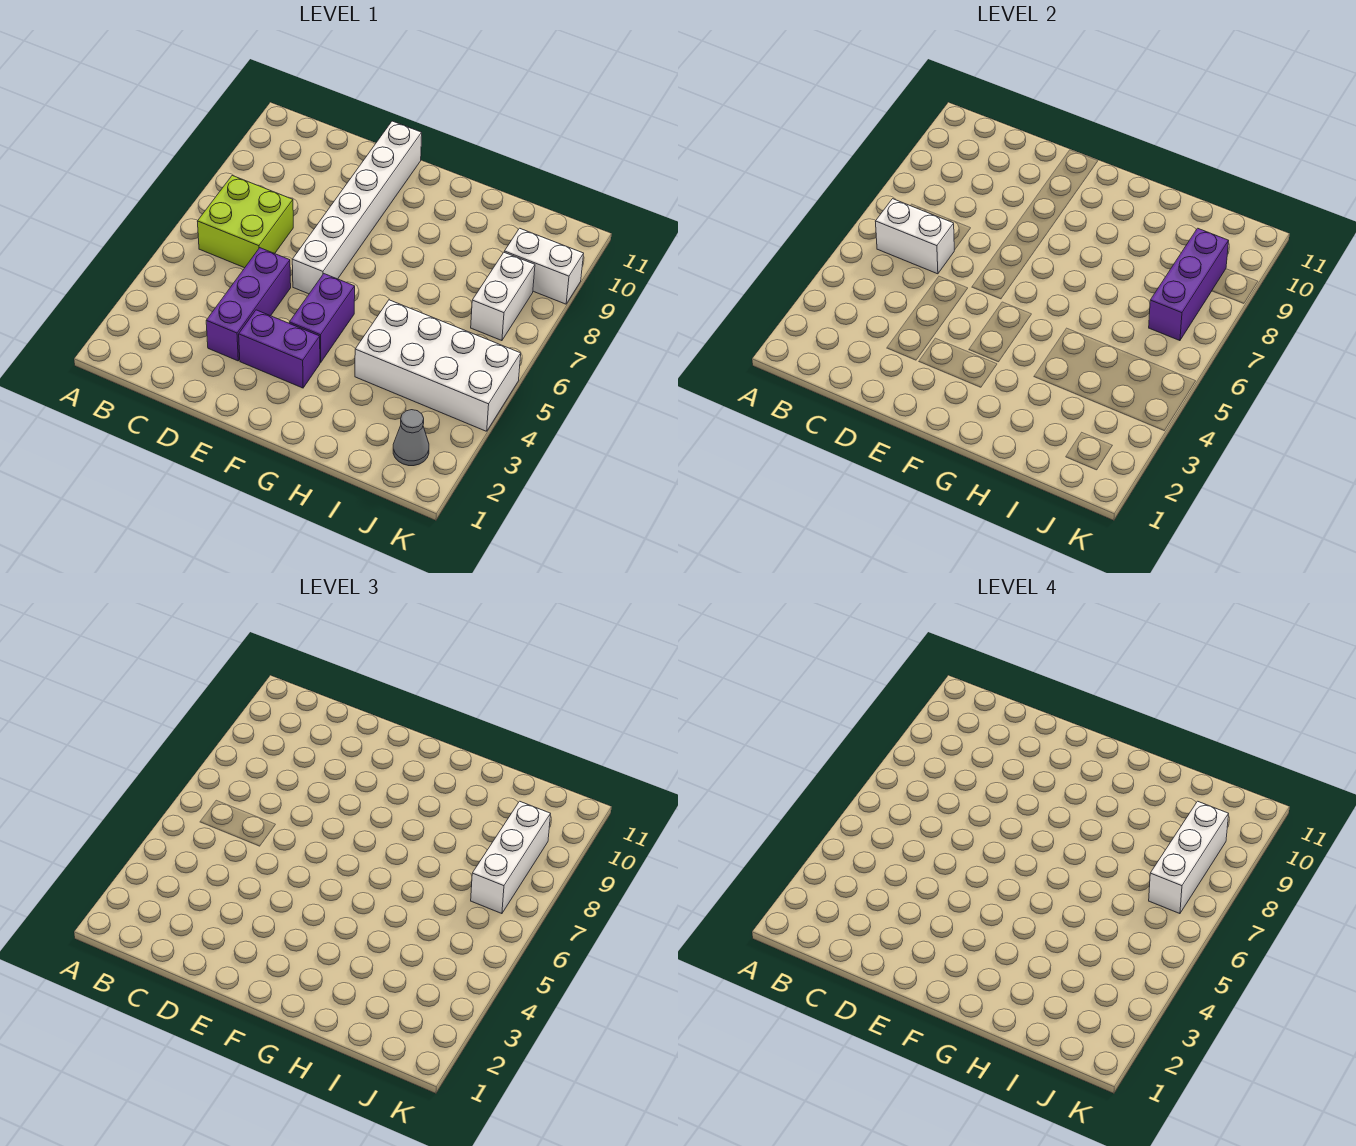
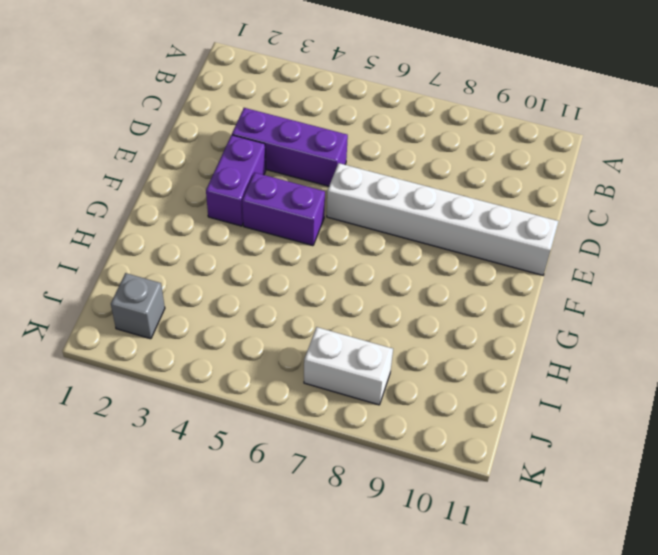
grey brick J2 level 1 -> grey cone J2 level 1
none -> lime brick B6:C7 level 1
none -> white brick H4:K5 level 1
none -> white brick J9:K9 level 1

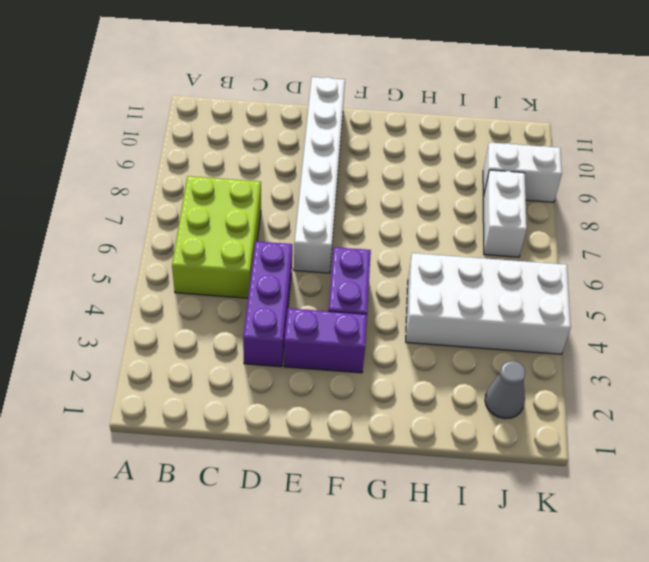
lime brick B5:C7 level 1 -> lime brick B6:C7 level 1
none -> white brick B6:C6 level 2
none -> purple brick J7:J9 level 2
none -> white brick J7:J9 level 3

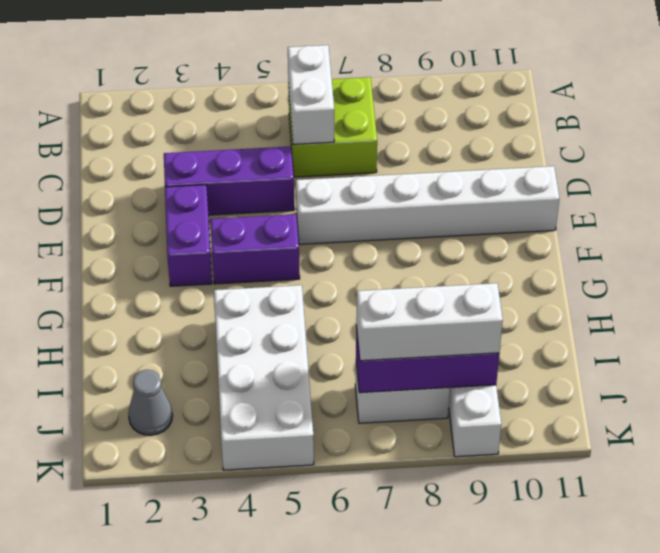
none -> white brick J7:J9 level 4

